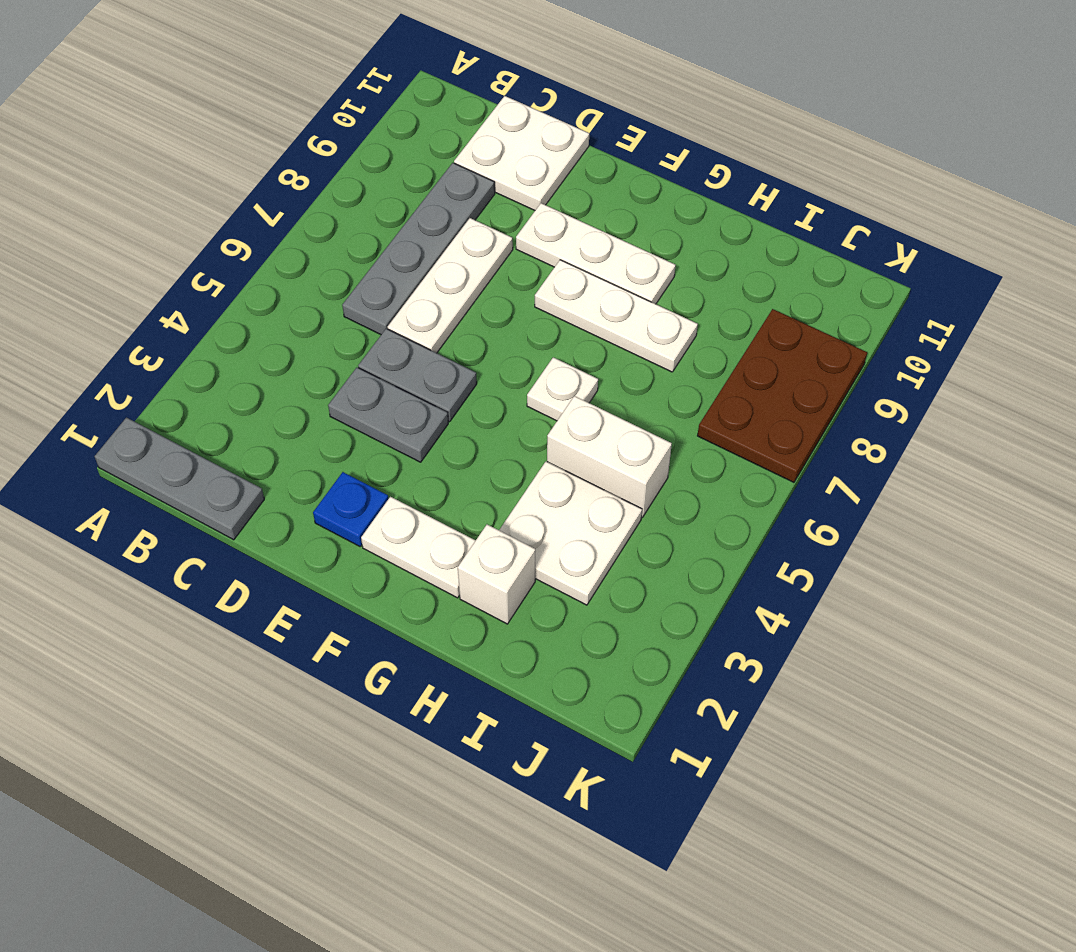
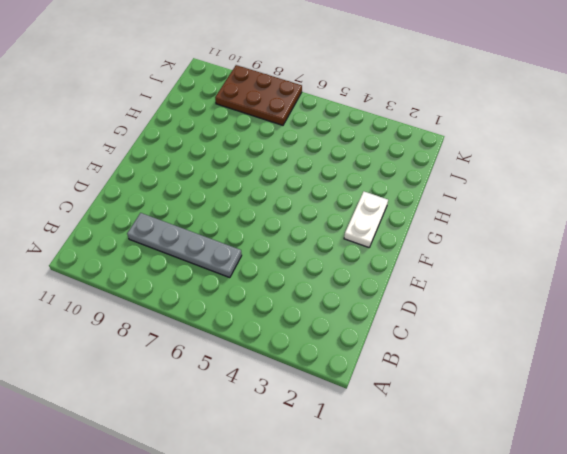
none -> grey plate A1:C1 level 1
none -> white plate C10:D11 level 1
none -> grey plate D4:E4 level 1

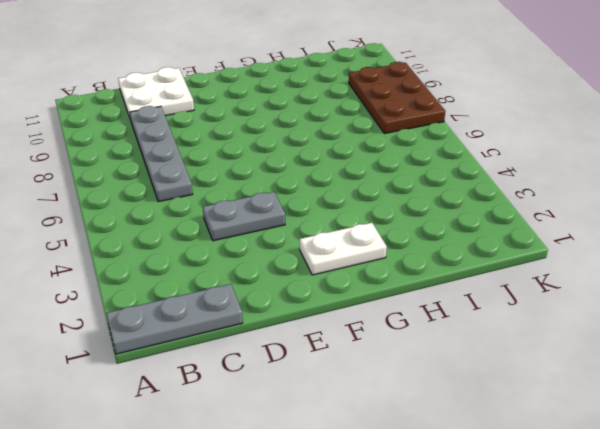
none -> grey plate D5:E5 level 1
none -> white plate D6:D8 level 1
none -> blue plate E2 level 1

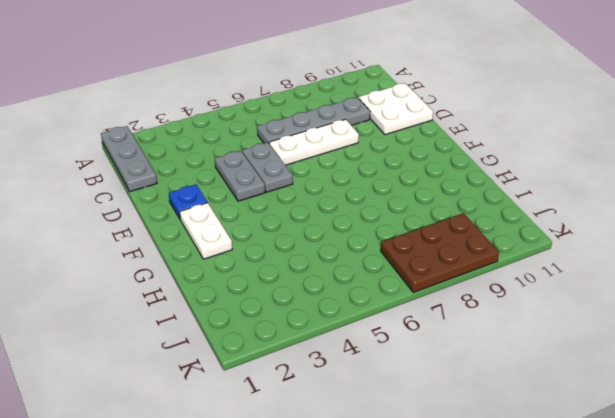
none -> white plate E9:G9 level 1
none -> white plate F8:H8 level 1
none -> white plate G6 level 1

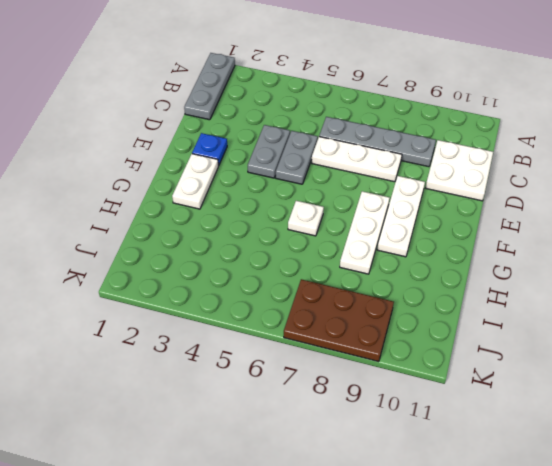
none -> white brick H2 level 1
none -> white plate H3:I4 level 1
none -> white brick H5:I5 level 1

